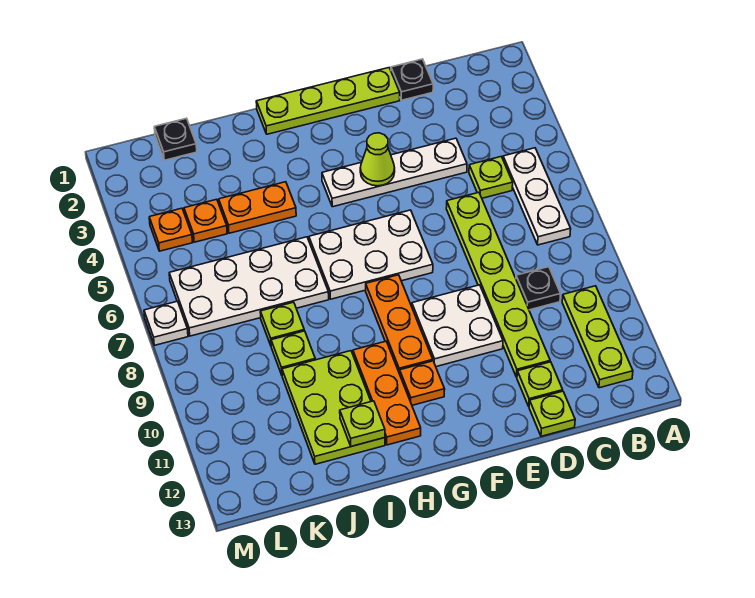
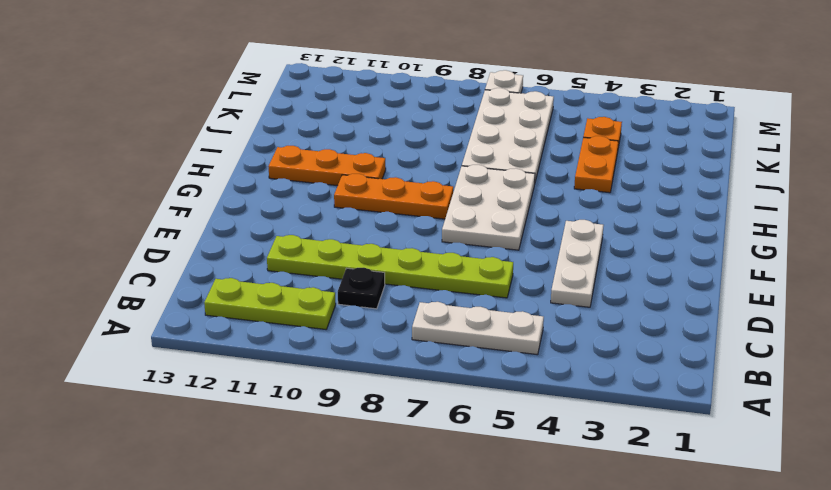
white plate D4:F4 level 1 -> white plate D4:G4 level 1
none -> lime plate C5 level 1
none -> black plate D1 level 1
none -> lime plate D12 level 1

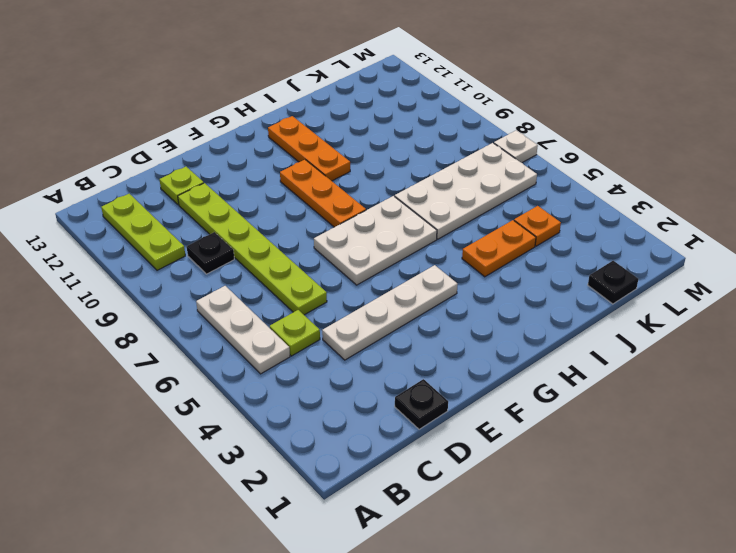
none -> lime plate D13 level 1
none -> lime plate E1:H1 level 1
none -> white plate E9:F10 level 1

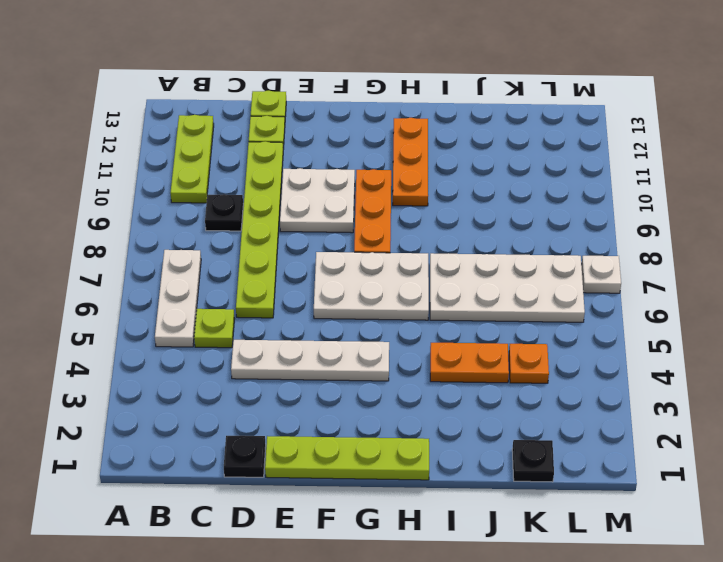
none -> orange plate G11 level 1
none -> lime plate I10:J12 level 1
none -> lime plate J8 level 1

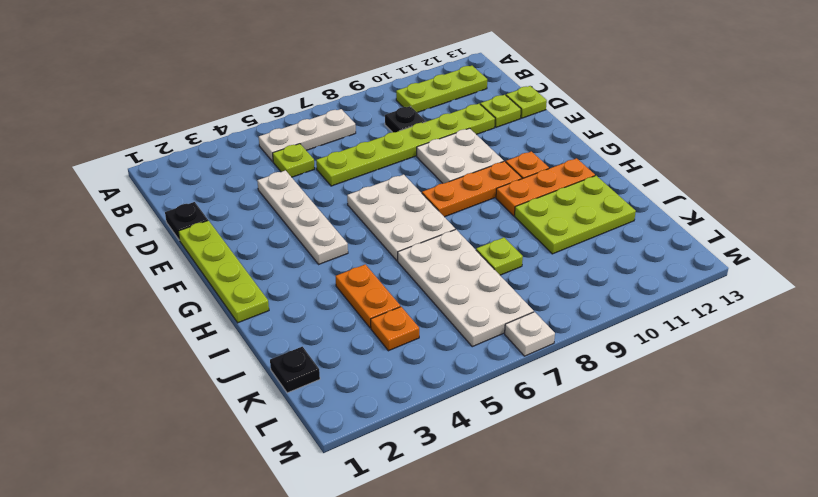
none -> lime plate J9 level 1
none -> orange plate L4 level 1
none -> lime cone F4 level 2

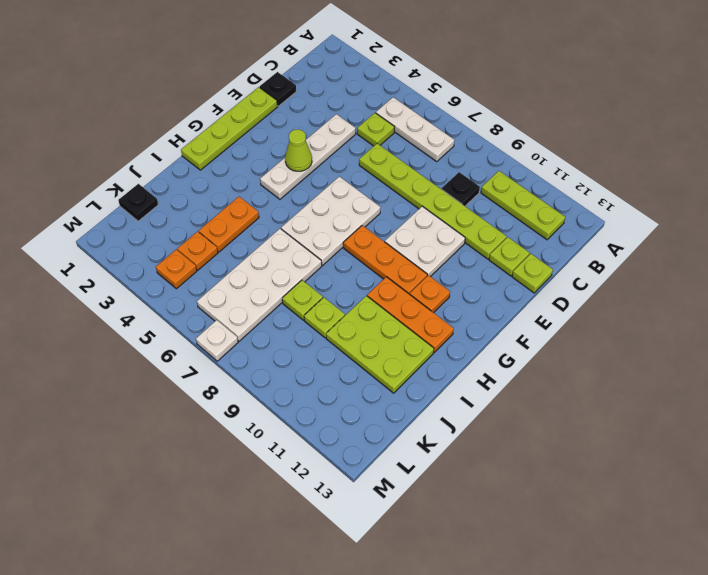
none -> lime plate I12 level 2

